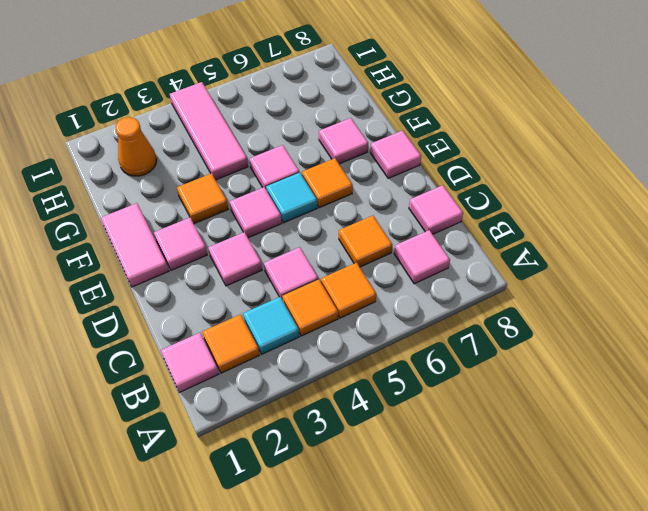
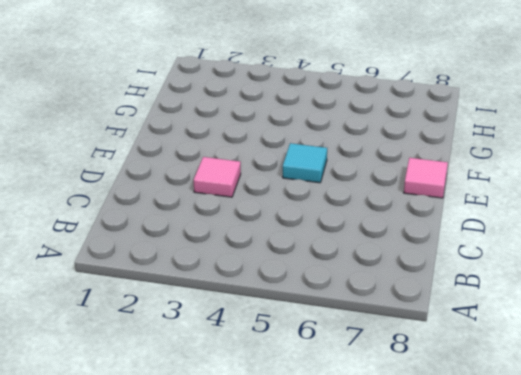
none -> pink tile B1 level 1
none -> orange tile B2 level 1
none -> cyan tile B3 level 1

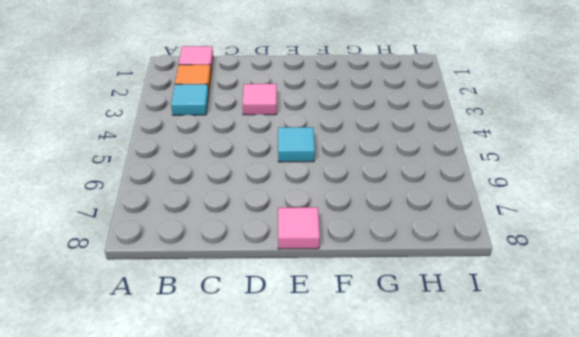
none -> orange tile B4 level 1
none -> orange tile B5 level 1
none -> pink tile B7 level 1

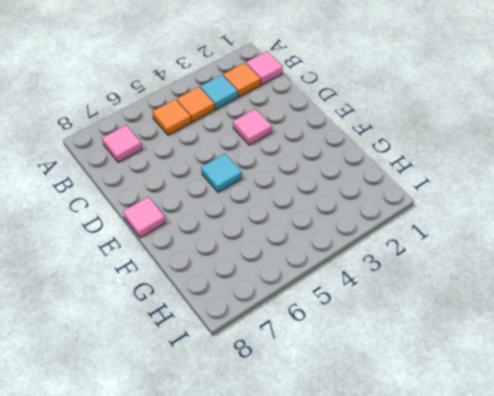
none -> pink tile C4 level 1
none -> orange tile C6 level 1
none -> pink tile C8 level 1

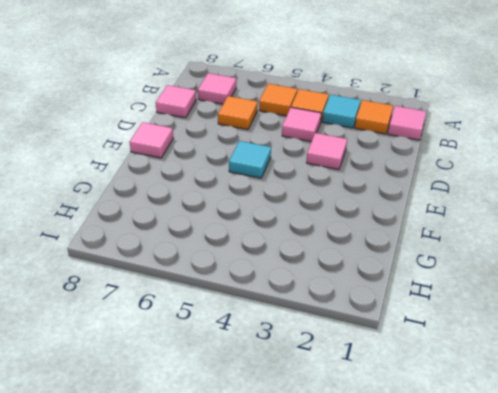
none -> pink tile E1:F1 level 1
none -> pink tile E2 level 1
none -> pink tile E4 level 1

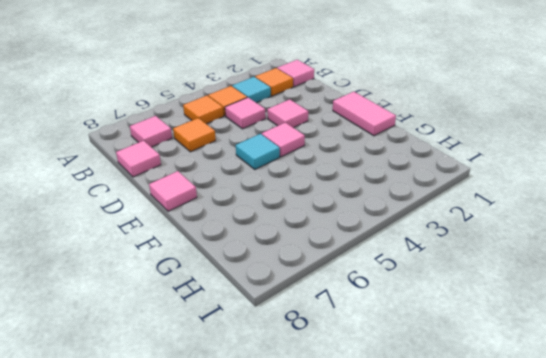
none -> pink tile E2 level 1
none -> orange tile E6 level 1
none -> orange tile F3 level 1

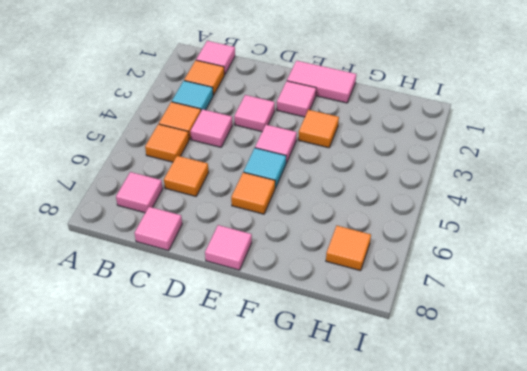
orange tile H7 level 1 -> none
none -> pink tile F5 level 1
none -> pink tile F7 level 1
none -> pink tile G4:I4 level 1

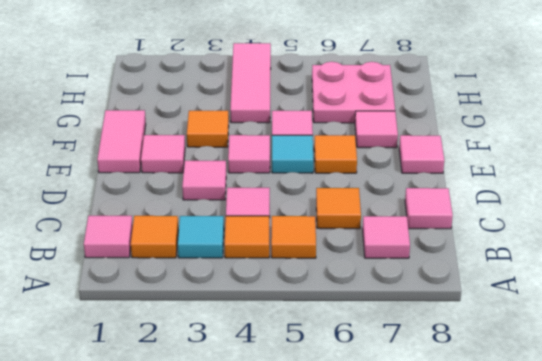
pink plate G6:H7 level 1 -> none
none -> orange cone H2 level 1

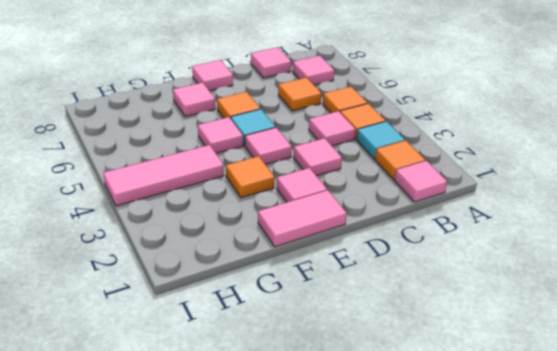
none -> orange cone H2 level 1

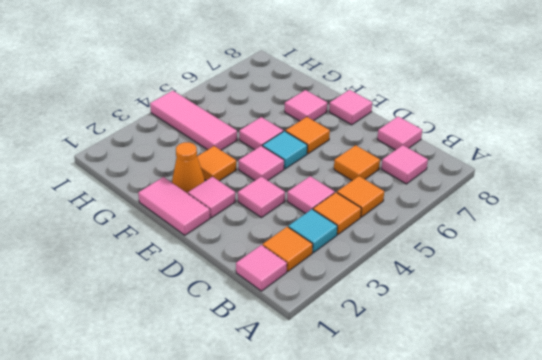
orange cone F2 level 1 -> orange cone H2 level 1

